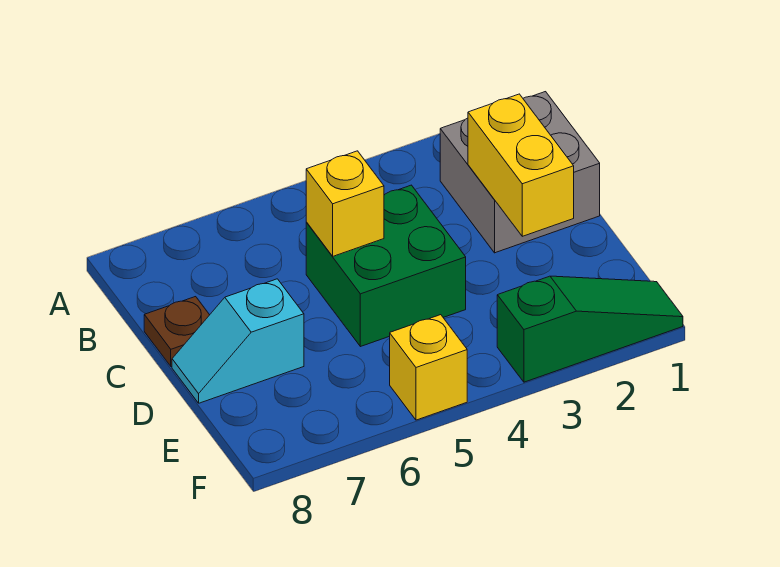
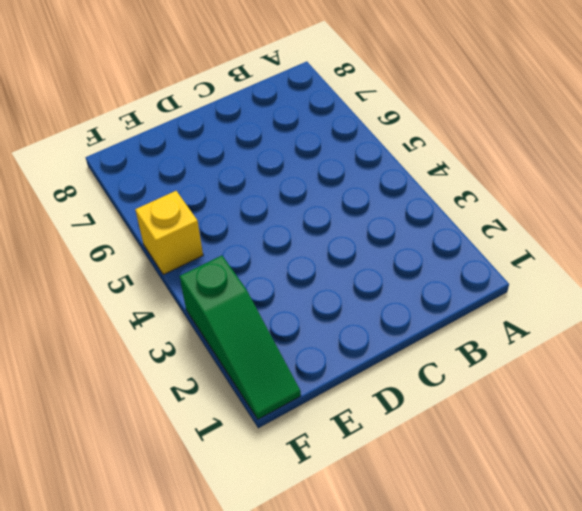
none -> grey brick B1:C2 level 1
none -> green brick C4:D5 level 1

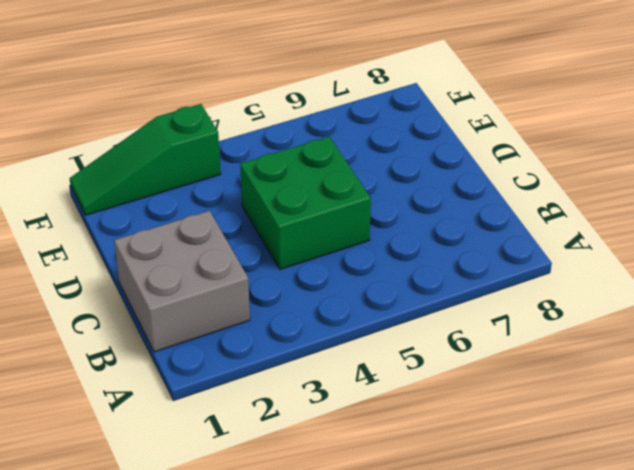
none -> brown plate C8 level 1
none -> cyan slope D7:D8 level 1 top 7

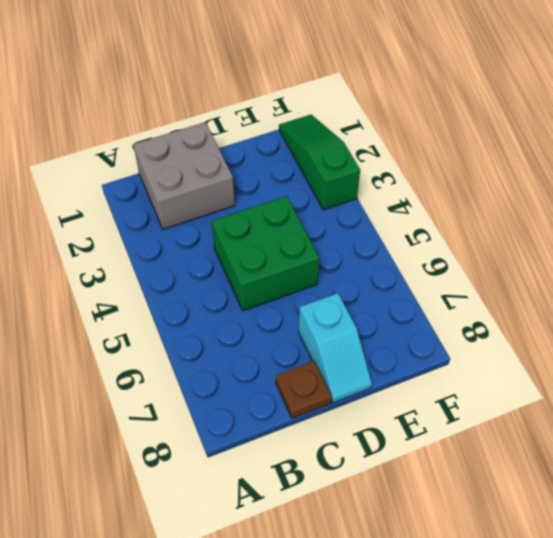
none -> yellow brick F5 level 1
none -> yellow brick C2:D2 level 2

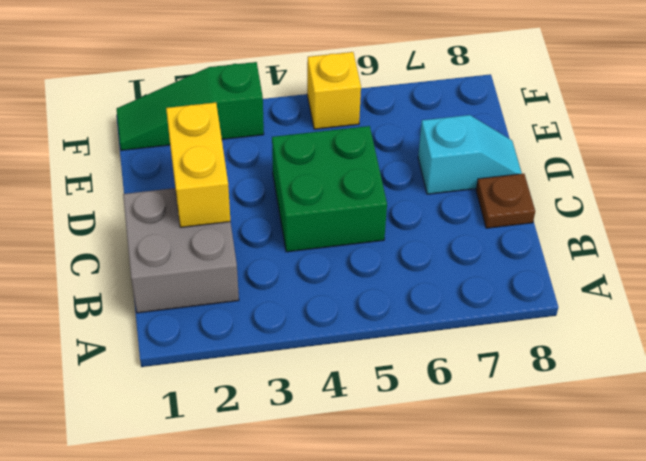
none -> yellow brick C5 level 2

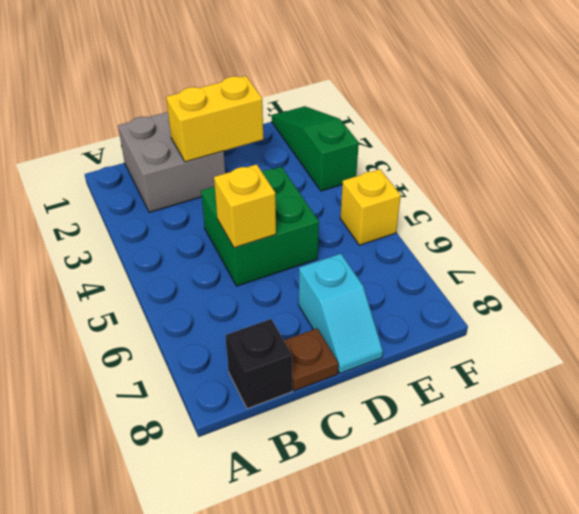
black brick B8 level 1 -> none

